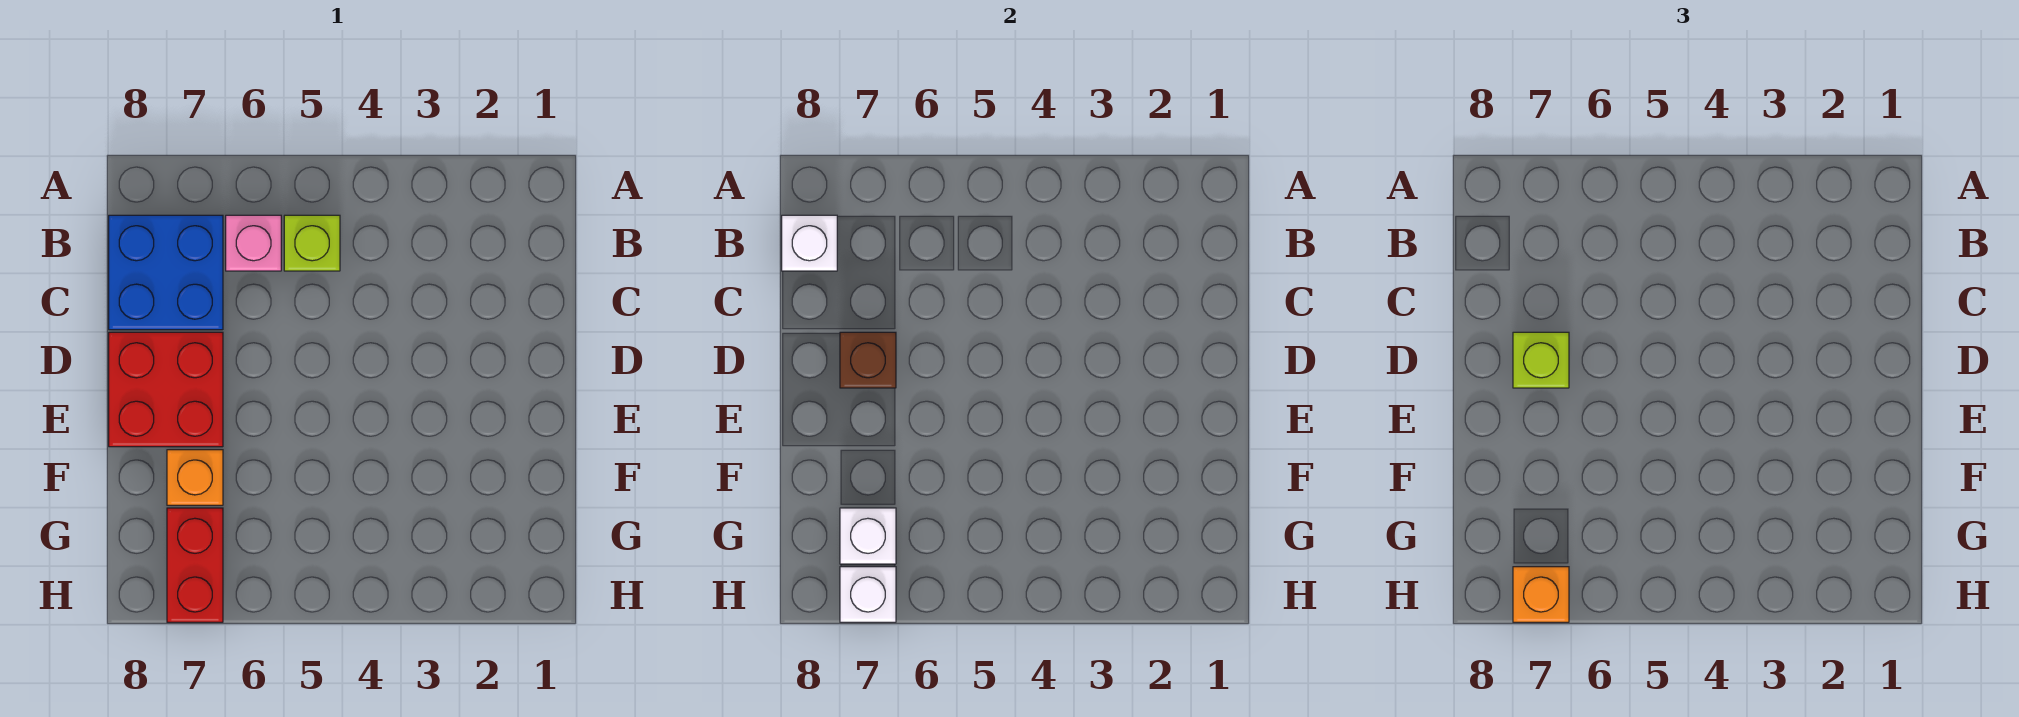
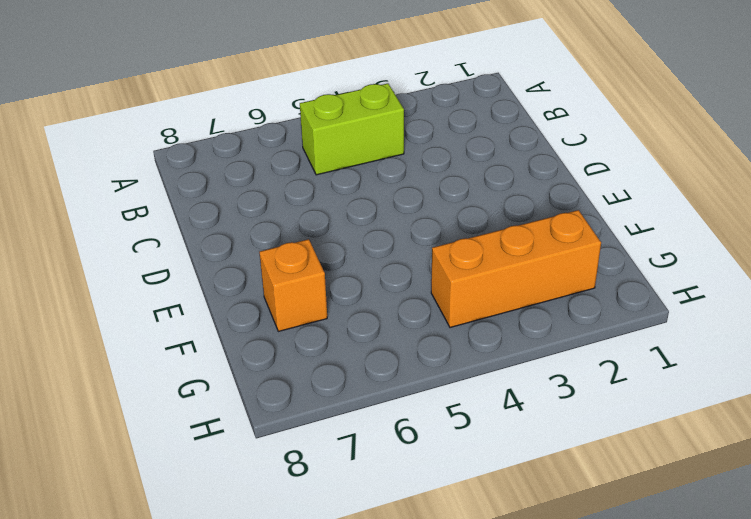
lime brick B4:B5 level 1 -> lime brick B5 level 1
orange brick G2:G4 level 1 -> none
none -> pink brick B6 level 1
none -> blue brick B7:C8 level 1
none -> red brick D7:E8 level 1

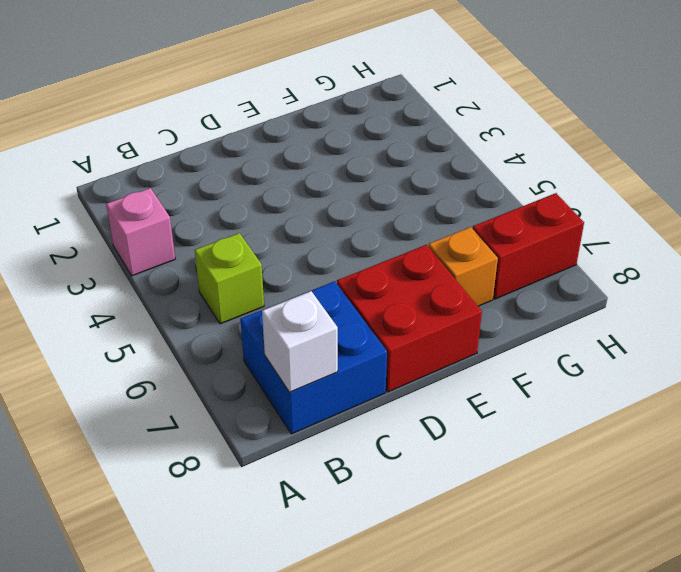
pink brick A3 level 1 -> pink brick B6 level 1
none -> brown brick D7 level 2
none -> white brick G7 level 2
none -> white brick H7 level 2

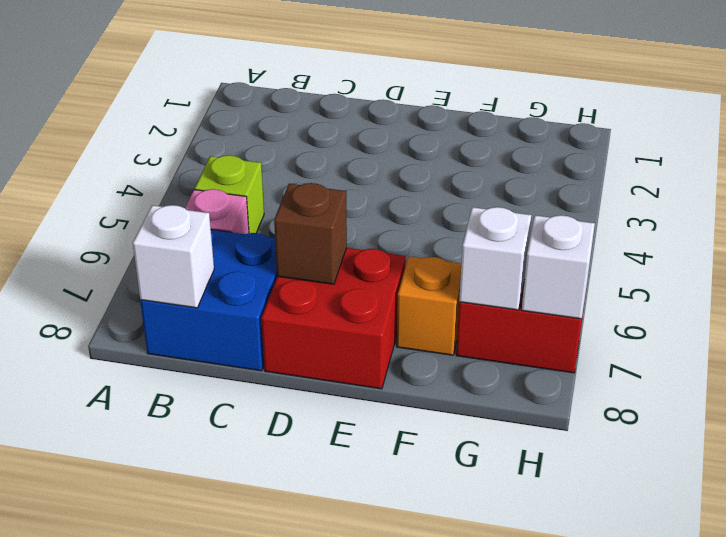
none -> lime brick D7 level 3
none -> orange brick H7 level 3

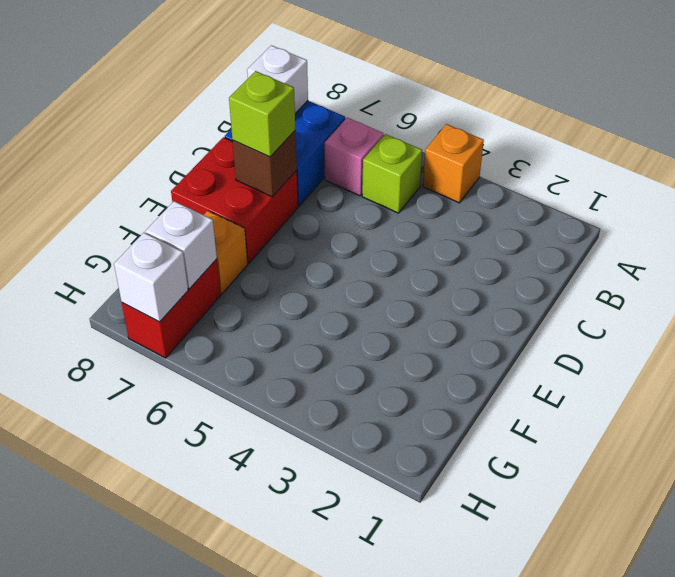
orange brick A4 level 1 -> orange brick H7 level 3

